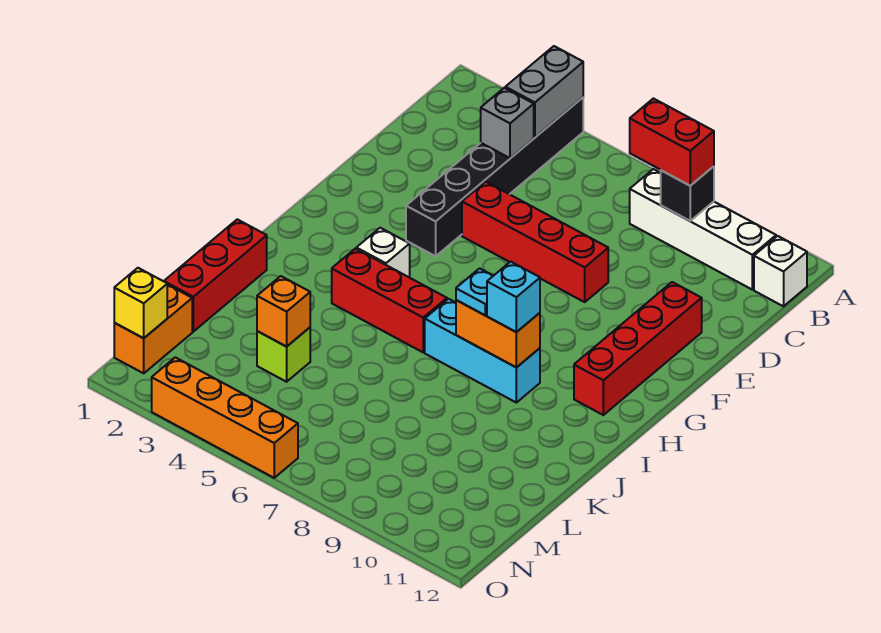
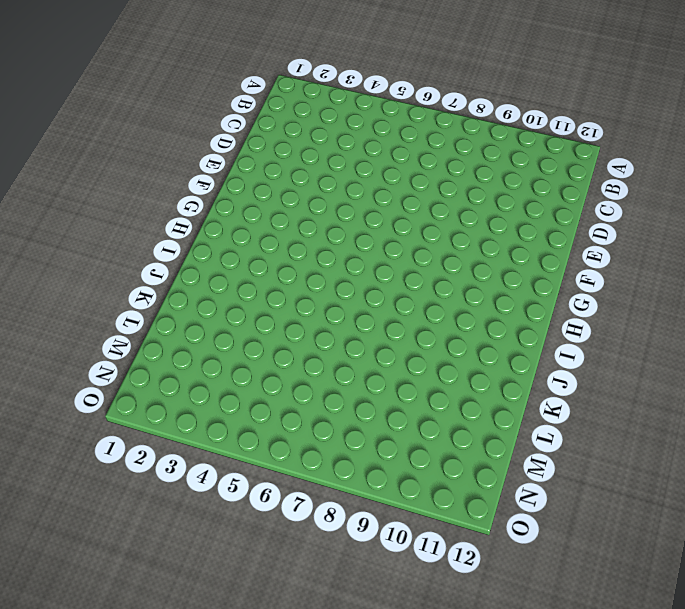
none -> black brick A4:F4 level 1
none -> white brick B8:B11 level 1
none -> white brick B12 level 1

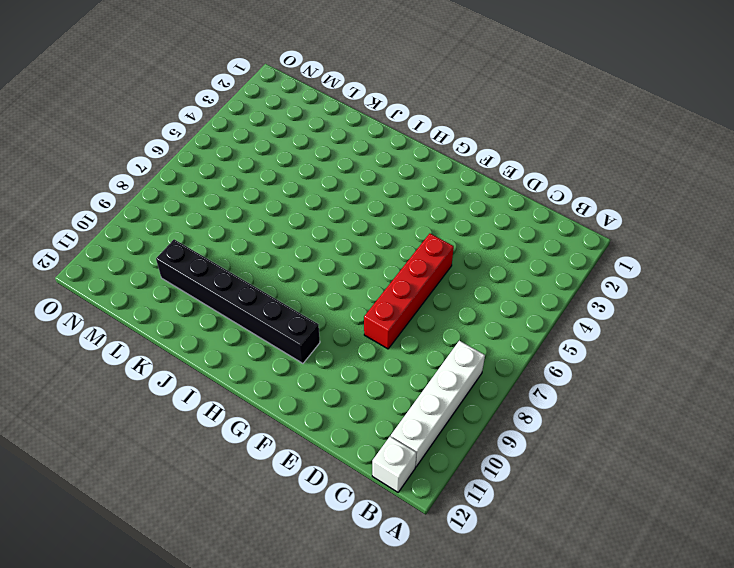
black brick G10:L10 level 1 -> black brick A4:F4 level 1
none -> red brick E11:H11 level 1
none -> white brick H4 level 1
none -> red brick I4:I6 level 1

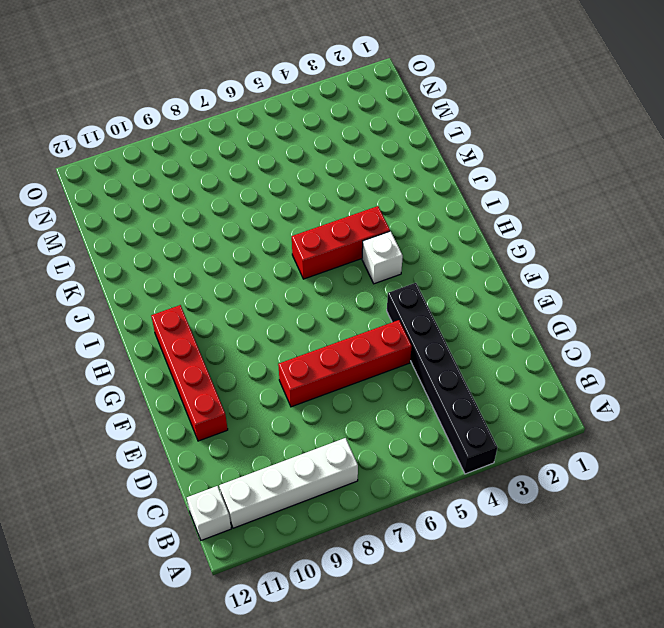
none -> cyan brick I7:I9 level 1
none -> red brick J1:L1 level 1
none -> lime brick L4 level 1

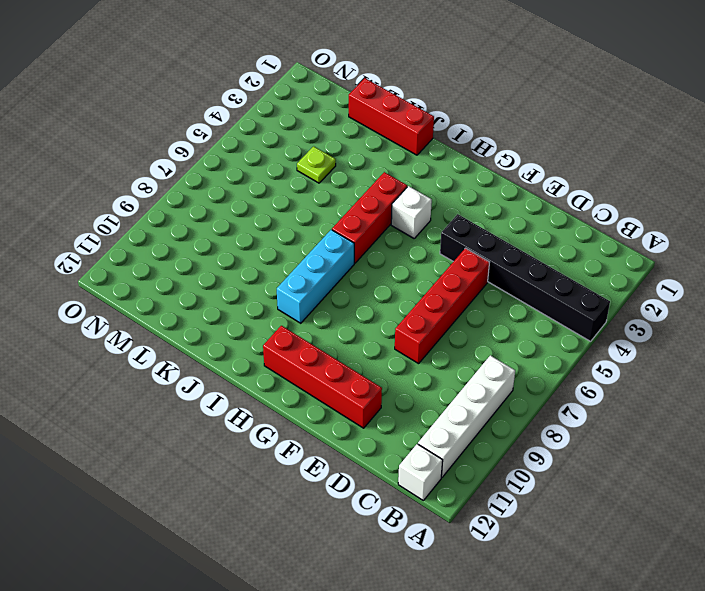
lime plate L4 level 1 -> lime brick L4 level 1
none -> orange brick M1:N1 level 1
none -> orange brick O3:O6 level 1
none -> grey brick A4:B4 level 2

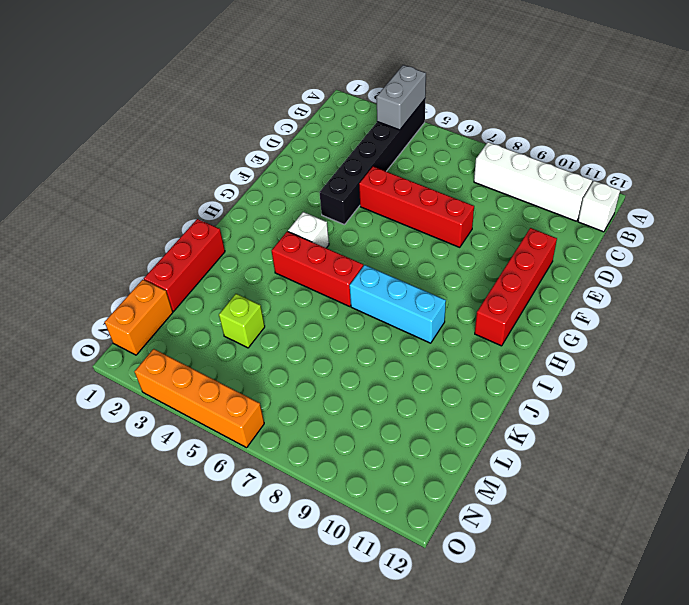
none -> black brick B9 level 2
none -> grey brick C4 level 2
none -> orange brick I8:I9 level 2

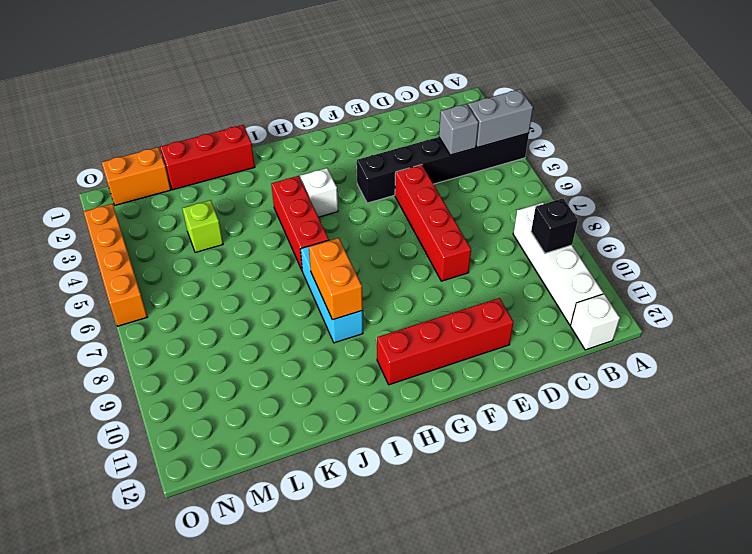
none -> orange brick L4 level 2
none -> yellow brick N1 level 2
none -> red brick B8:B9 level 3

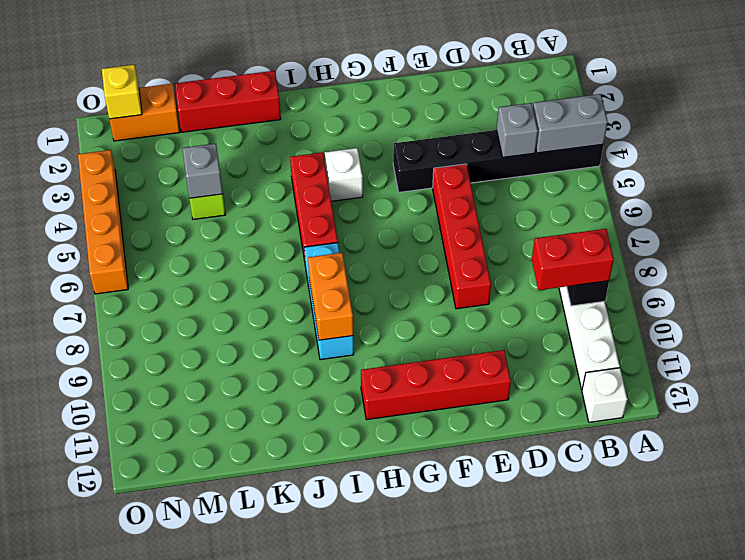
red brick B9:C9 level 3 -> red brick B8:B9 level 3
grey brick L4 level 2 -> orange brick L4 level 2
none -> cyan plate I8 level 3
none -> cyan brick I9 level 3

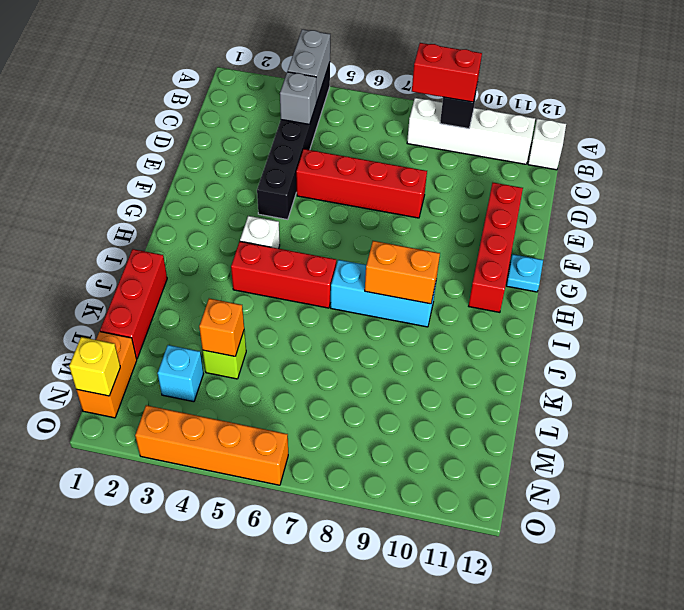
cyan plate G12 level 1 -> cyan plate I8 level 3
cyan brick M3 level 1 -> cyan brick I9 level 3

